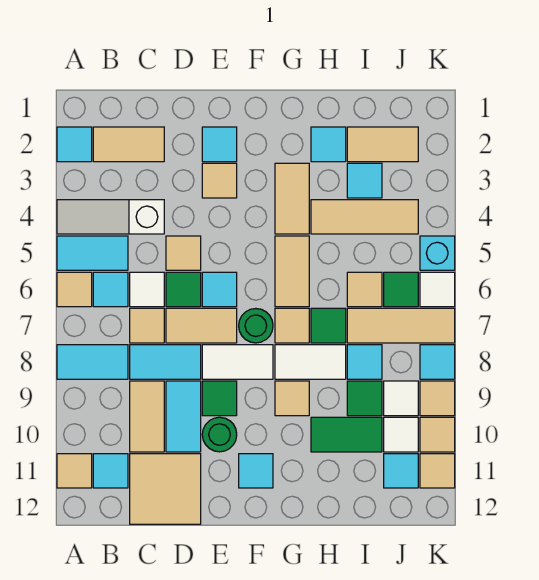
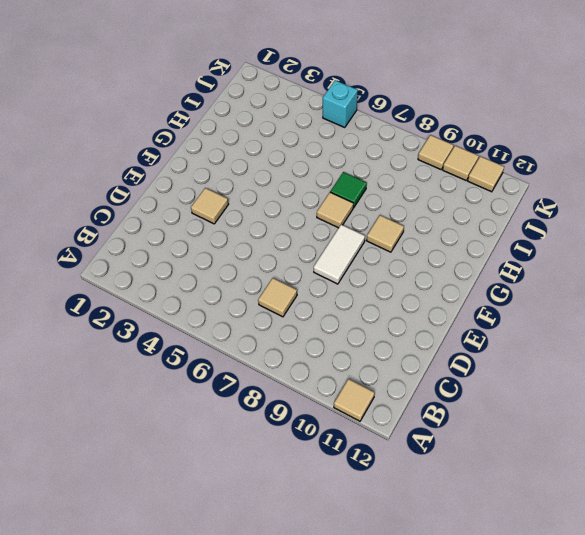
none -> cyan tile A2 level 1
none -> white slope A4:C4 level 1 top C
none -> cyan tile A5:B5 level 1
none -> tan tile A6 level 1

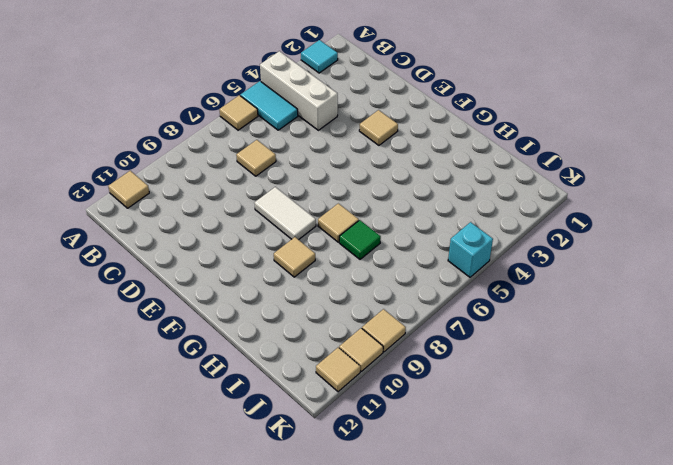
white brick A4:C4 level 1 -> white slope A4:C4 level 1 top C
none -> cyan tile A8:B8 level 1
none -> tan tile B2:C2 level 1
none -> cyan tile B6 level 1
none -> cyan tile B11 level 1

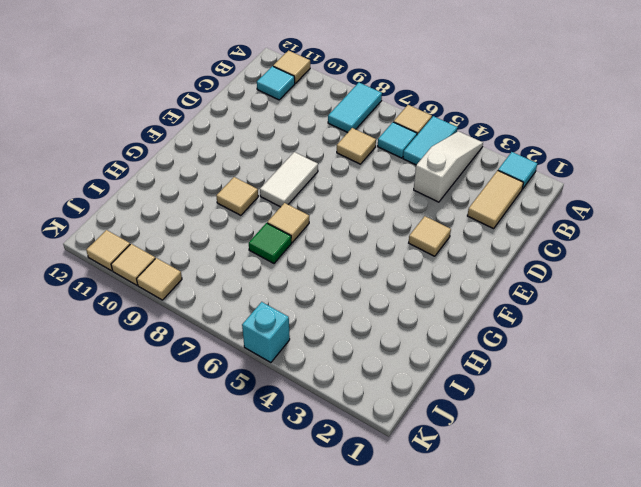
none -> white tile C6 level 1
none -> cyan tile C8:D8 level 1
none -> tan tile C9:C10 level 1
none -> tan tile C11:D12 level 1

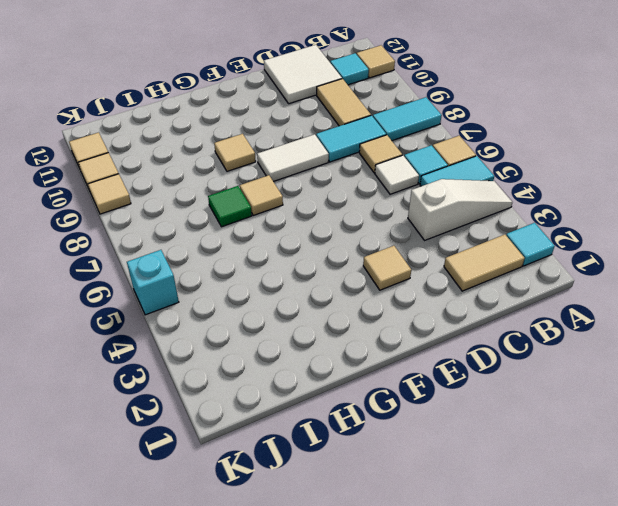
white tile C11:D12 level 1 -> tan tile C11:D12 level 1
none -> tan tile D5 level 1
none -> green tile D6 level 1
none -> tan tile D7:E7 level 1
none -> cyan tile D9:D10 level 1

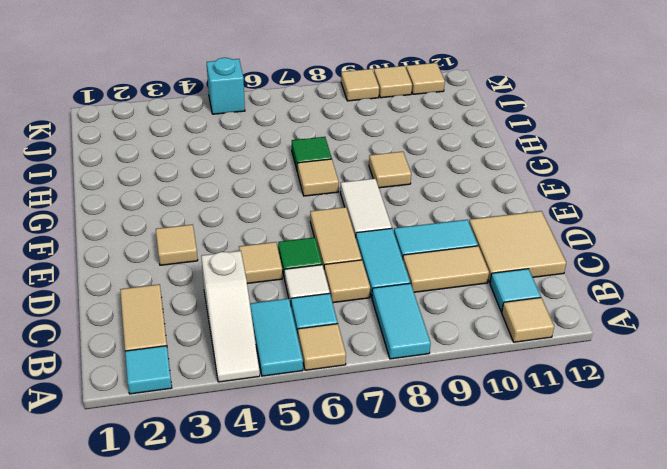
none -> cyan tile E2 level 1
none -> cyan tile E6 level 1
none -> green tile E9 level 1
none -> green round brick E10 level 1

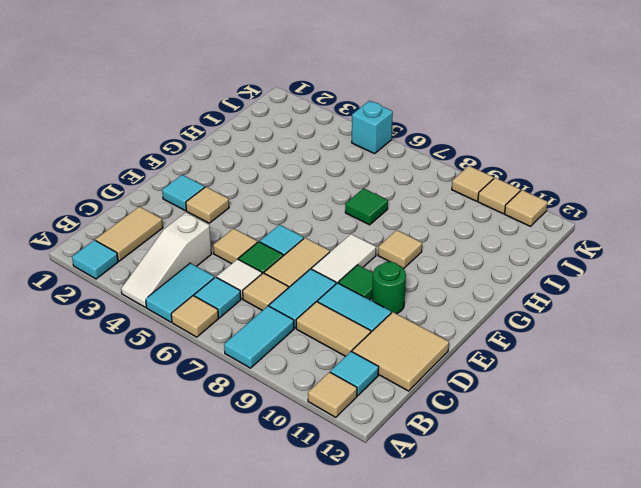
none -> green round brick F7 level 1
none -> cyan tile F11 level 1
none -> tan tile G3:G4 level 1
none -> tan tile G5:G6 level 1

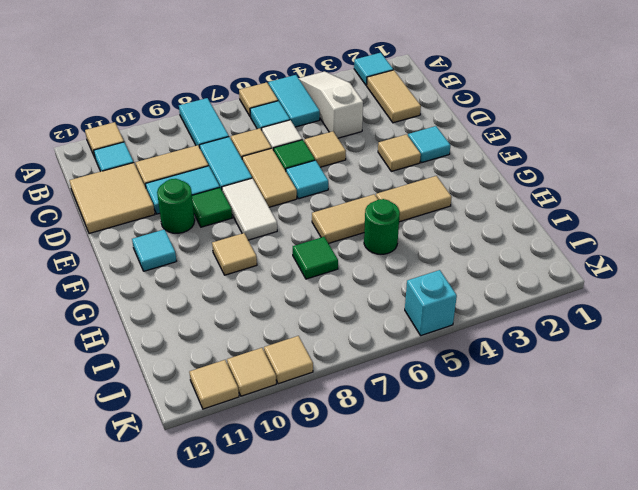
green round brick H5 level 1 -> green round brick F7 level 1
none -> tan tile G7 level 1
none -> white tile G8:H8 level 1
none -> cyan tile H2 level 1
none -> tan tile H4:J4 level 1

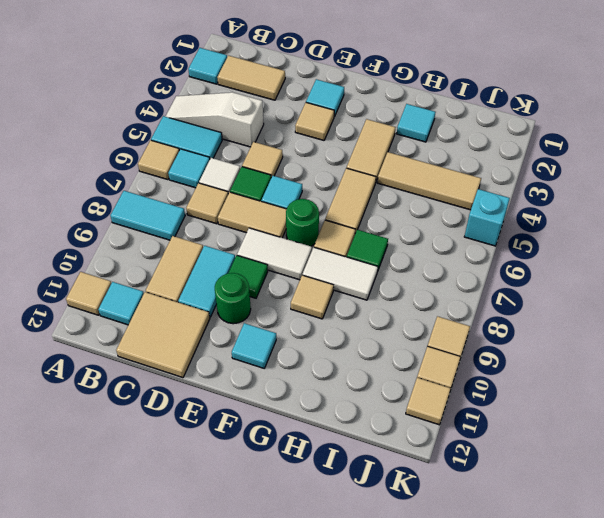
none -> cyan tile C8:D8 level 1
none -> green tile H10:I10 level 1
none -> tan tile I2:J2 level 1
none -> cyan tile I3 level 1

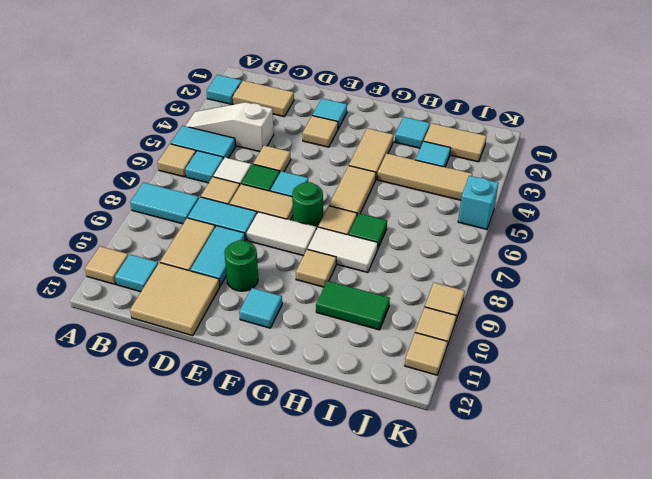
none -> green tile E9 level 1
none -> tan tile I6 level 1
none -> tan tile I7:K7 level 1
none -> cyan tile I8 level 1

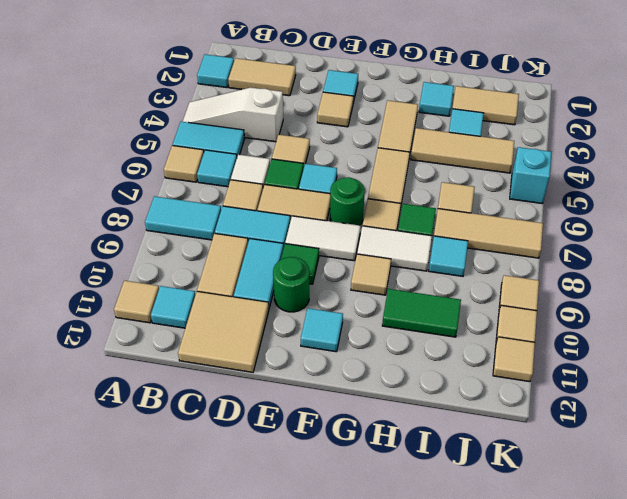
none -> green tile I9 level 1
none -> green tile J6 level 1
none -> white tile J9 level 1
none -> white tile J10 level 1

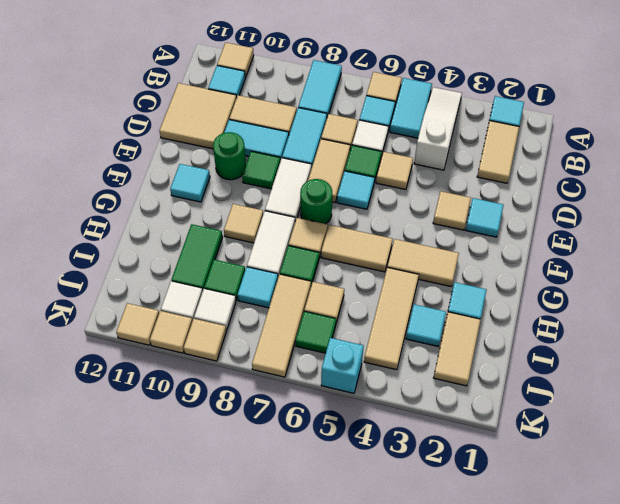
none -> cyan tile J11 level 1
none -> white tile K6 level 1
none -> cyan tile K8 level 1

